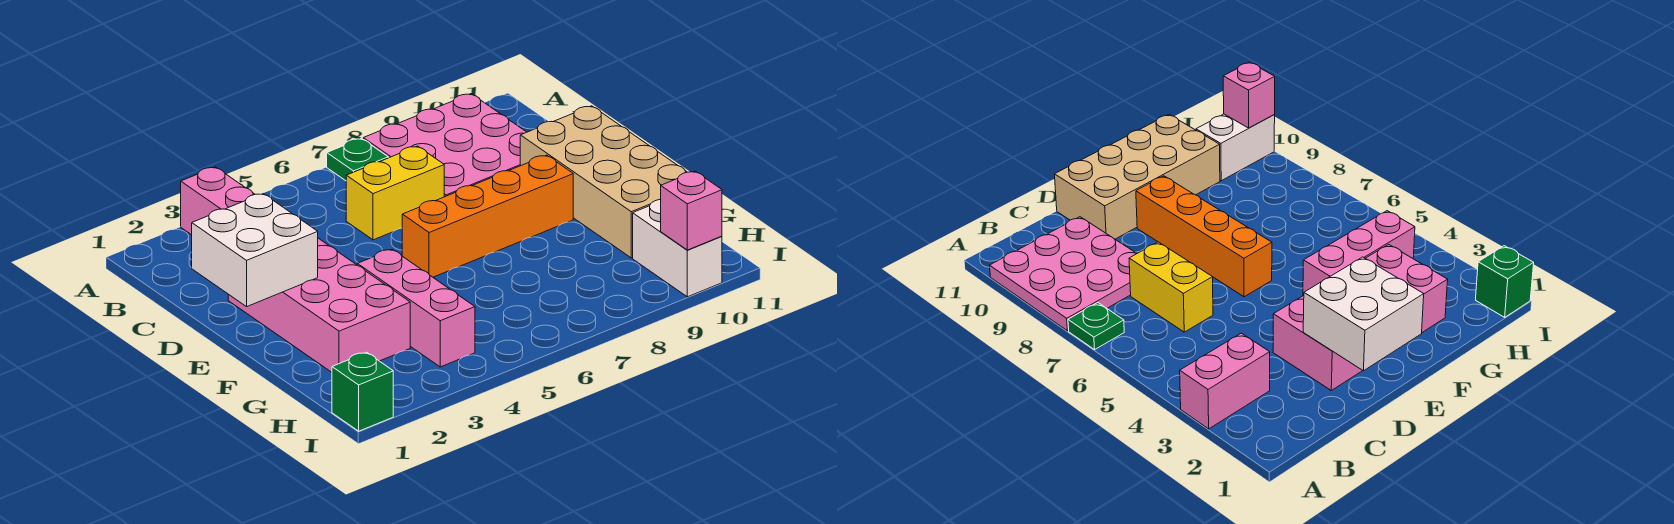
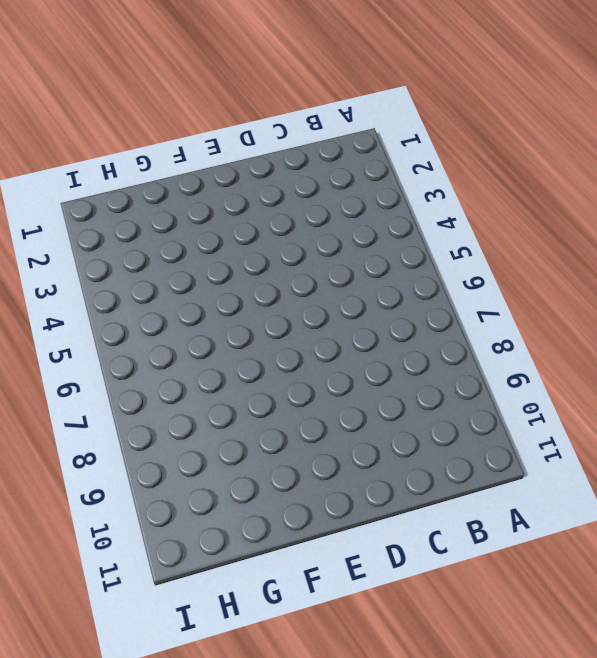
none -> pink brick A3:B3 level 1
none -> green plate A7 level 1
none -> pink plate A8:C10 level 1

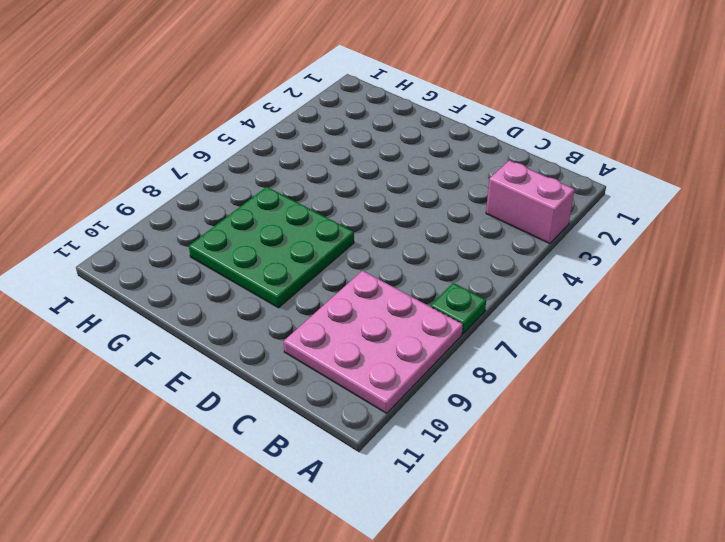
green plate E7:G9 level 1 -> orange brick E6:E9 level 1
none -> yellow brick C6:C7 level 1
none -> pink brick D2:G3 level 1
none -> tan brick D10:G11 level 1

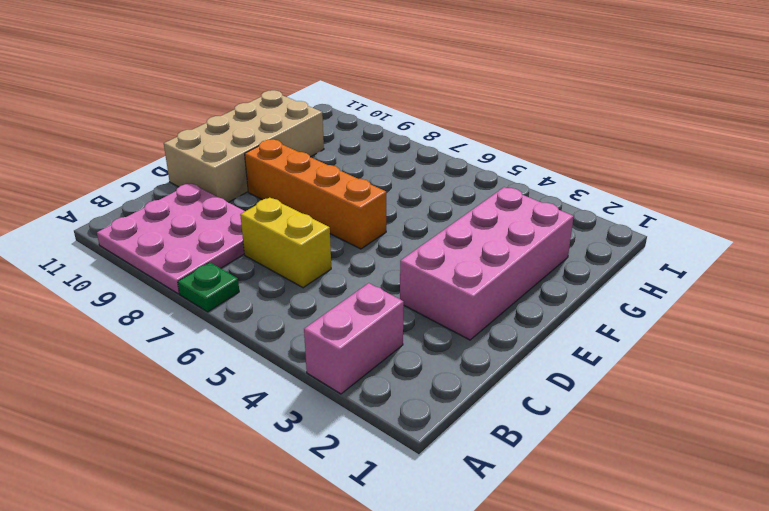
none -> pink brick F4:H4 level 1
none -> white brick H10:I10 level 1
none -> green brick I1 level 1

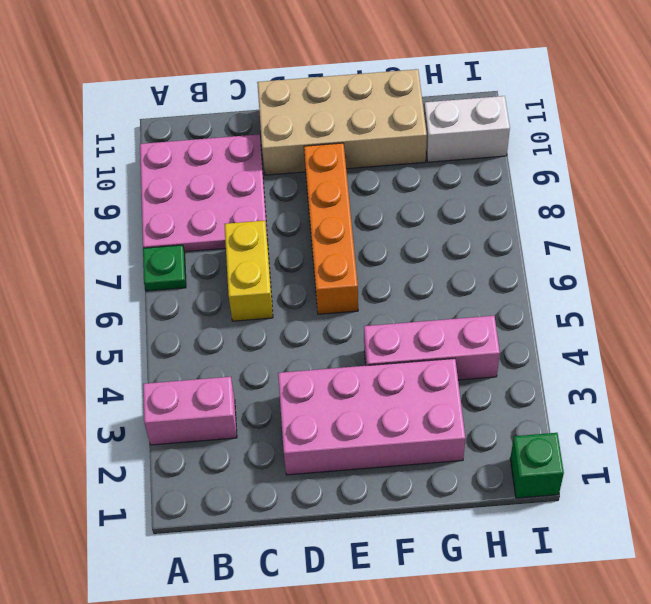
none -> white brick D1:E2 level 2
none -> pink brick I10 level 2

